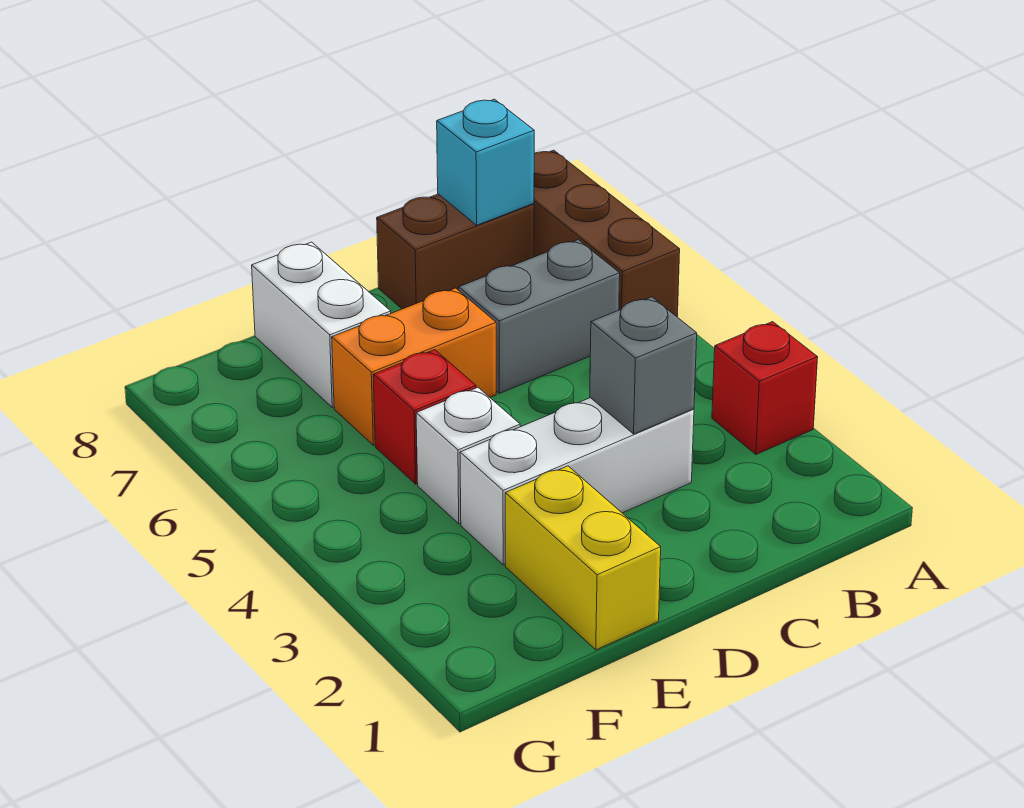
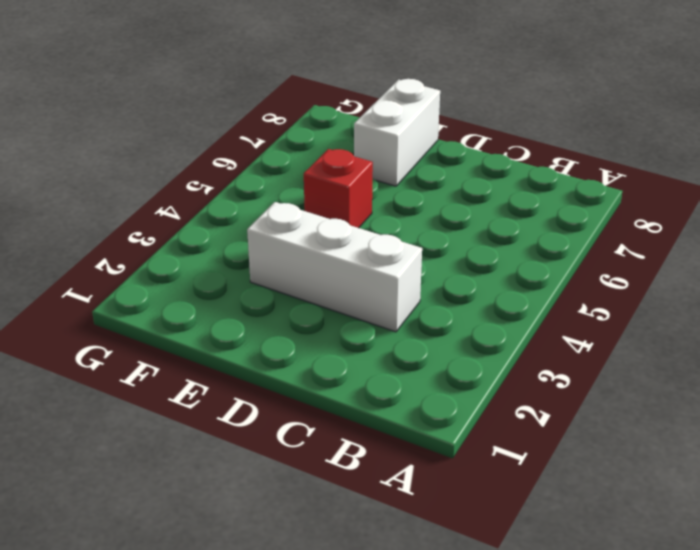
none -> red brick A3 level 1
none -> brown brick A6:A8 level 1
none -> grey brick B6:C6 level 1

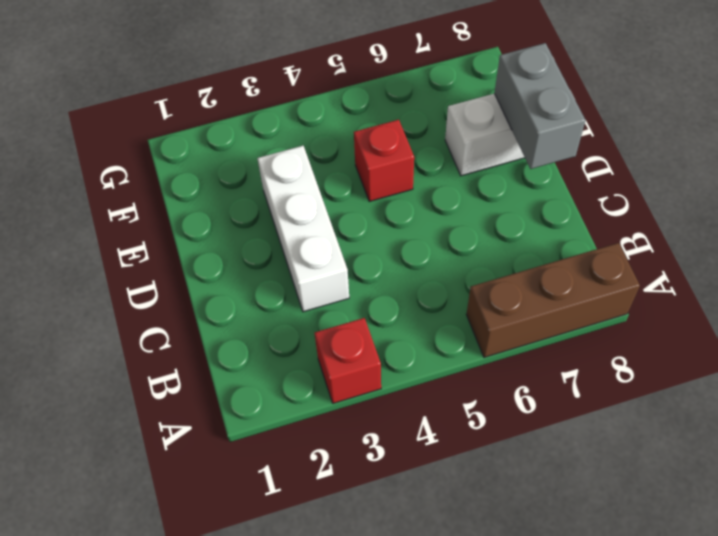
grey brick D8:E8 level 2 -> grey brick B6:C6 level 1
none -> brown brick B8:C8 level 1
none -> orange brick D6:E6 level 1
none -> yellow brick E1:E2 level 1

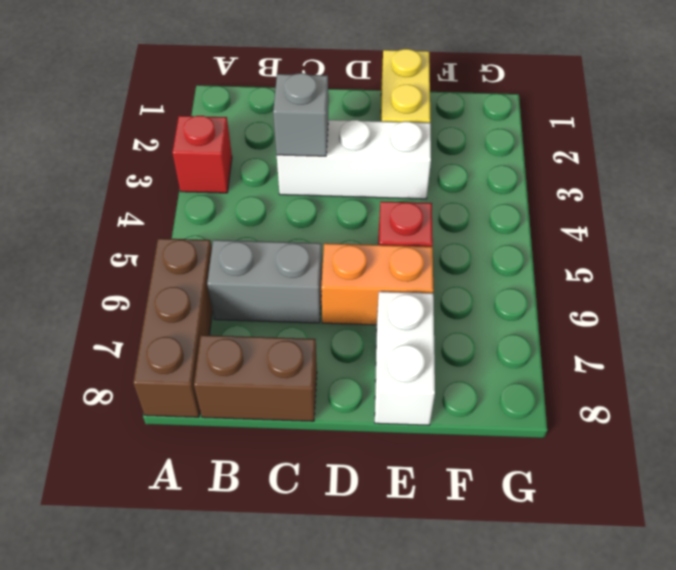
none -> white brick E4 level 1
none -> cyan brick B8 level 2

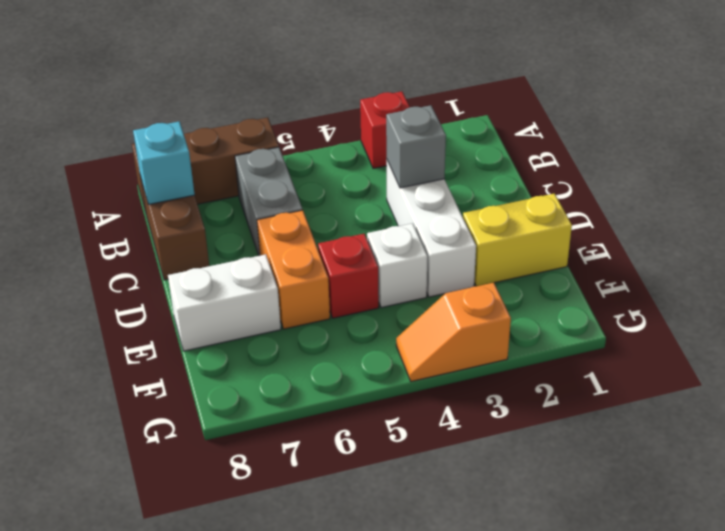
orange slope G3:G4 level 1 top 3 -> none

